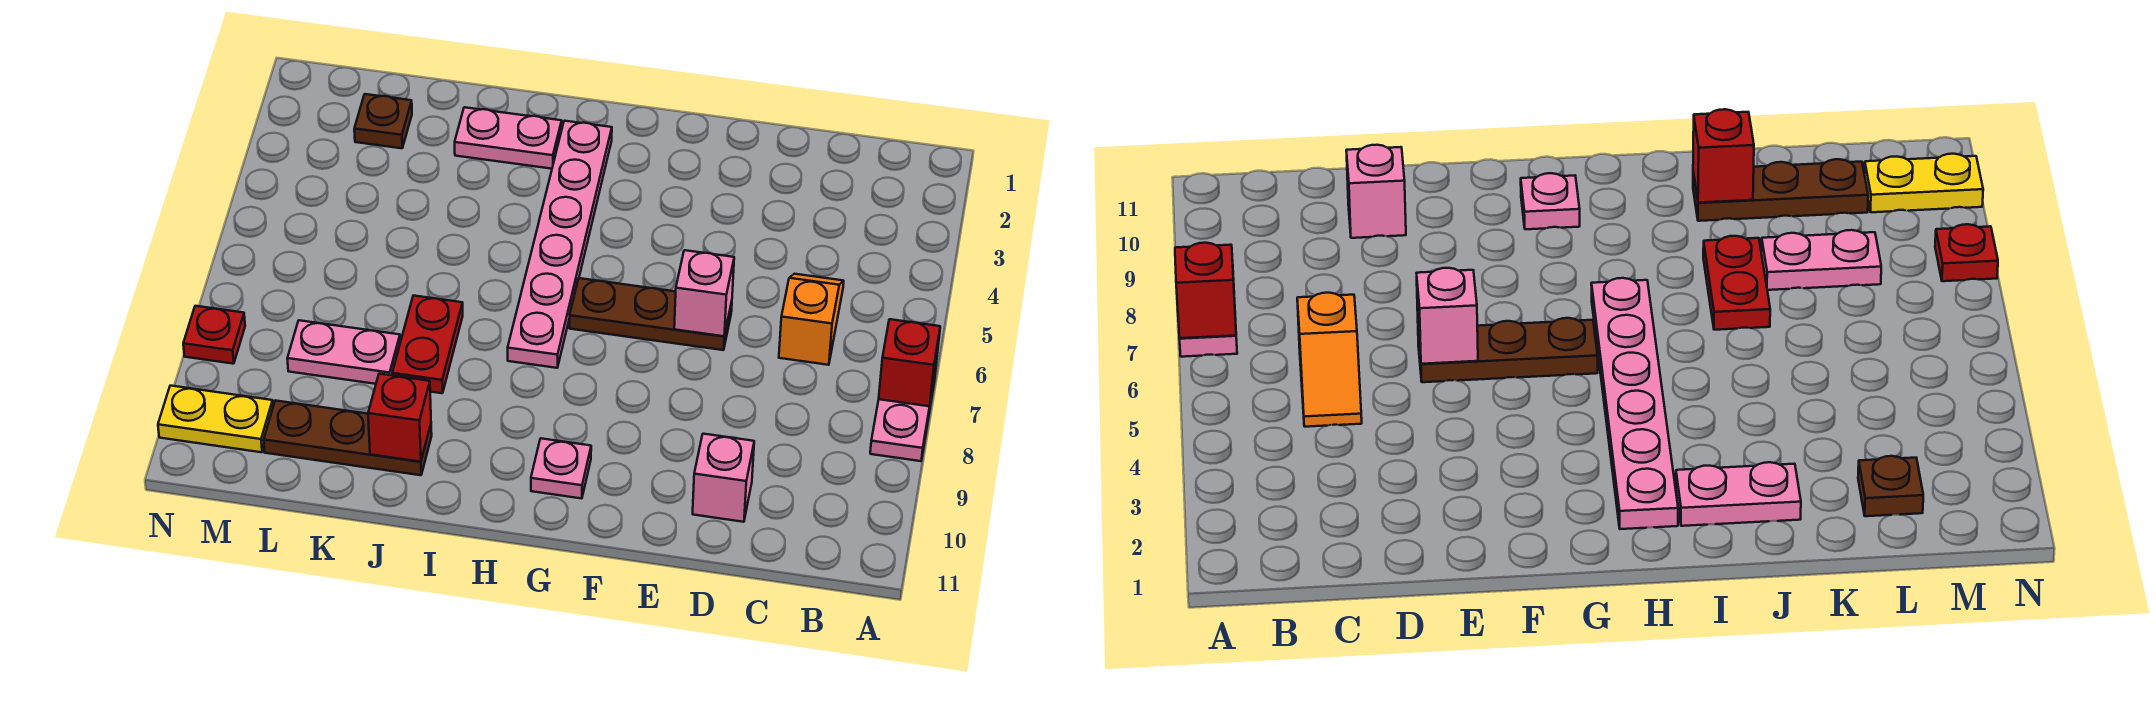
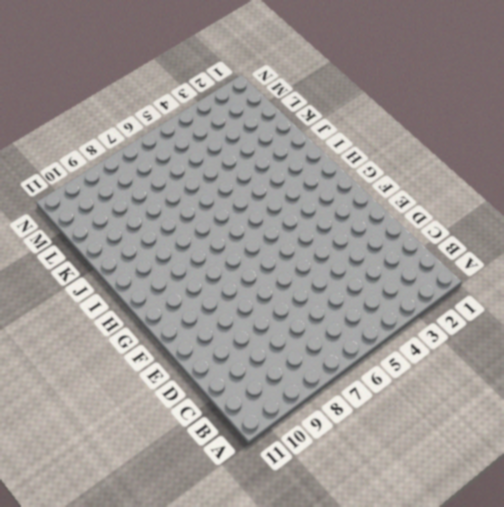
none -> pink plate A7:A8 level 1
none -> orange slope C5:C6 level 1 top 6
none -> pink brick D10 level 1

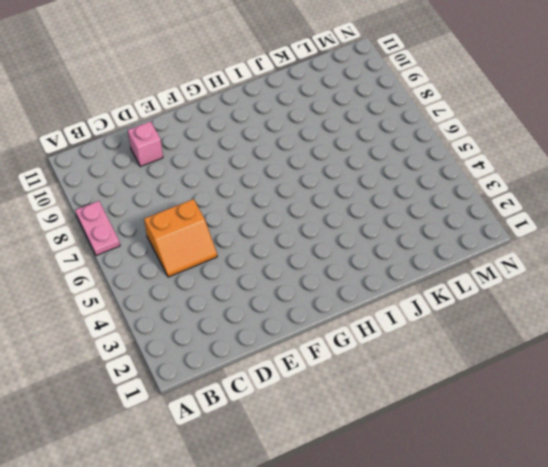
orange slope C5:D6 level 1 top 6 -> orange slope C5:C6 level 1 top 6
none -> brown plate E6:G6 level 1
none -> pink plate G10 level 1
none -> pink plate H2:H7 level 1

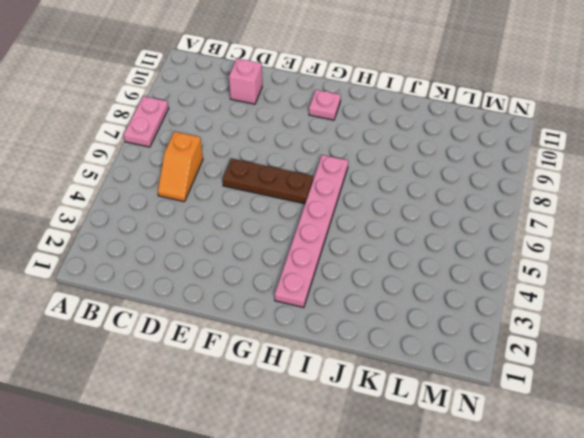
none -> pink plate I2:J2 level 1
none -> red plate J7:J8 level 1
none -> brown plate J10:L10 level 1

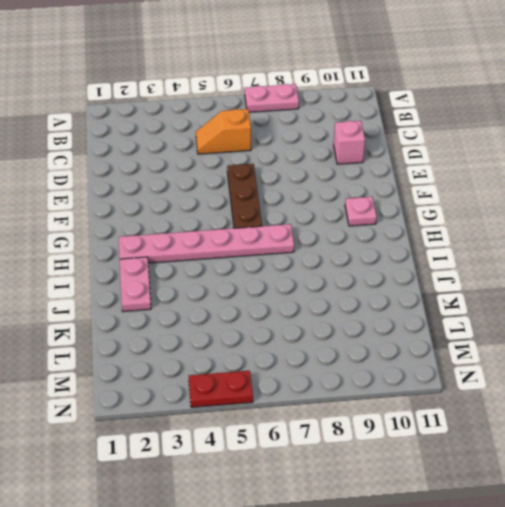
red plate N4:N5 level 1 -> red plate J7:J8 level 1
none -> brown plate J10:L10 level 1
none -> pink plate K8:L8 level 1
none -> brown plate L2 level 1

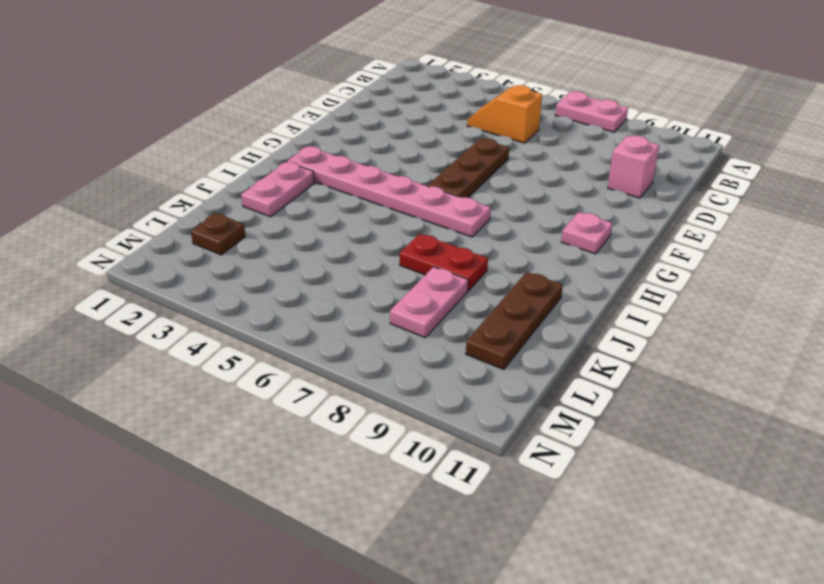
none -> yellow plate M10:N10 level 1
none -> red plate N8 level 1
none -> red brick A7 level 2

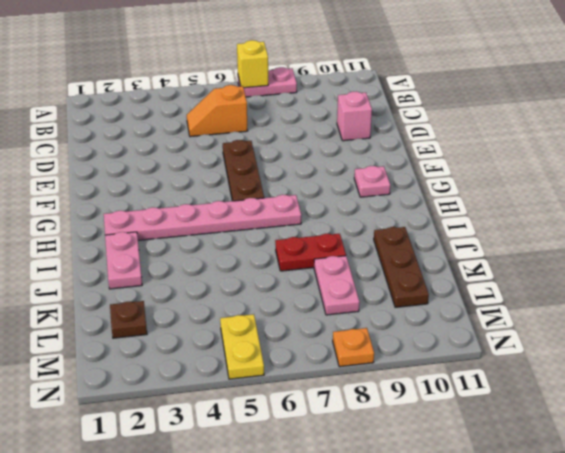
yellow brick A7 level 2 -> red brick A7 level 2
yellow plate M5:N5 level 1 -> yellow plate M10:N10 level 1
orange plate N8 level 1 -> red plate N8 level 1
none -> pink brick E6 level 2
none -> red brick J10 level 2

